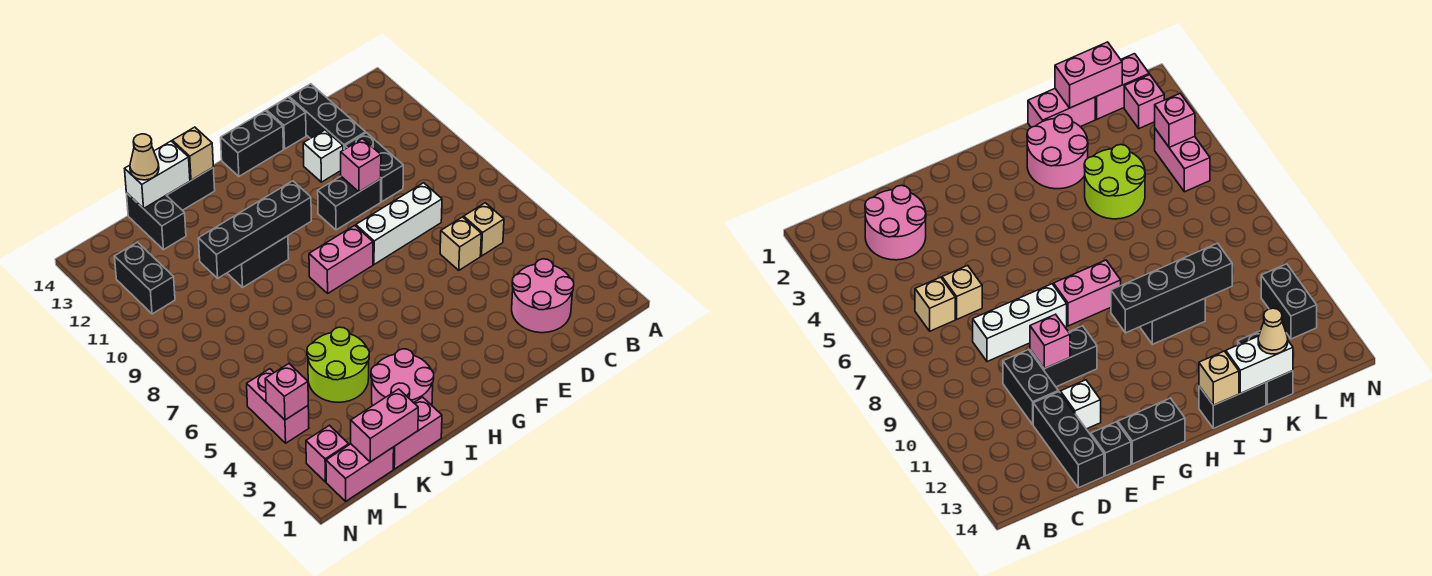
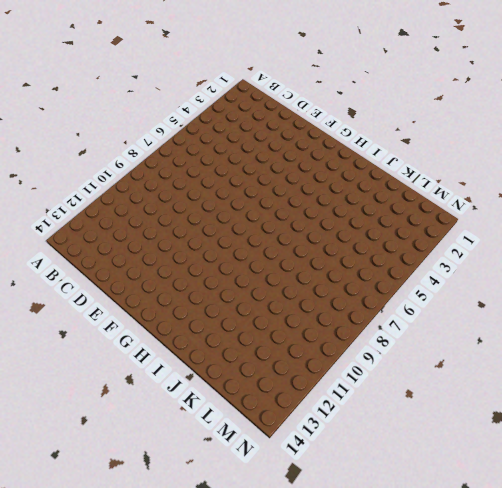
none -> pink round brick C2:D3 level 1
none -> tan brick C6 level 1
none -> tan brick D6 level 1

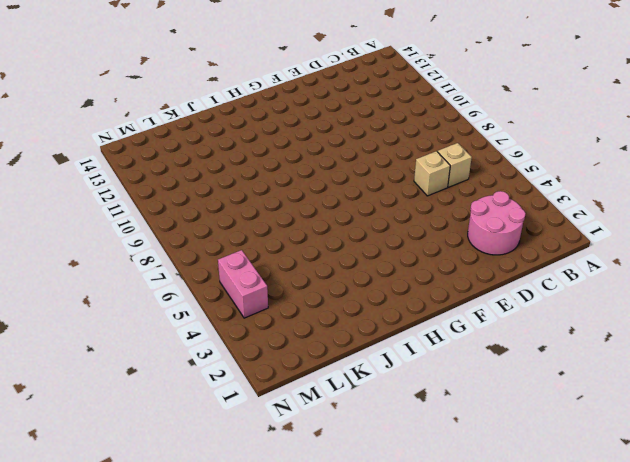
none -> white brick D8:F8 level 1
none -> black brick D10:D11 level 1
none -> black brick D12:D14 level 1

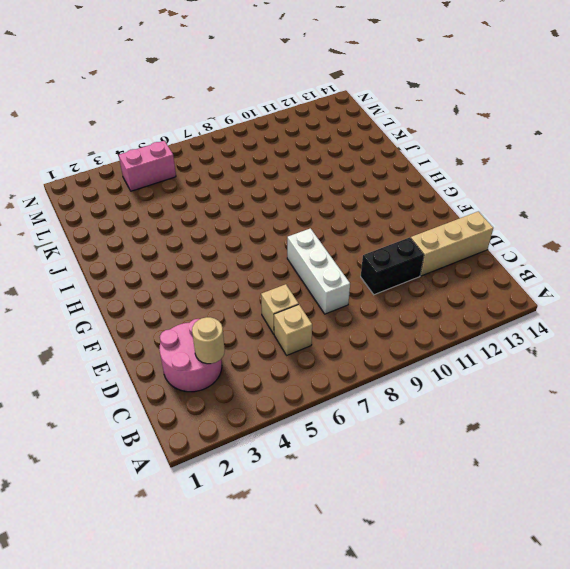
tan round brick C3 level 2 -> none
tan brick D12:D14 level 1 -> black brick D12:D14 level 1
none -> black brick E10:F10 level 1
none -> white brick E12 level 1
none -> black brick E14 level 1

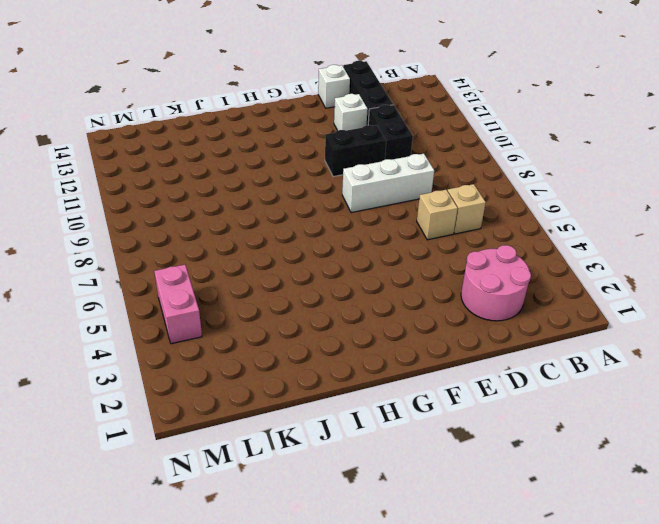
white brick E14 level 1 -> black brick E14 level 1
none -> black brick F14:G14 level 1
none -> pink brick G8:H8 level 1
none -> pink round brick I2:J3 level 1

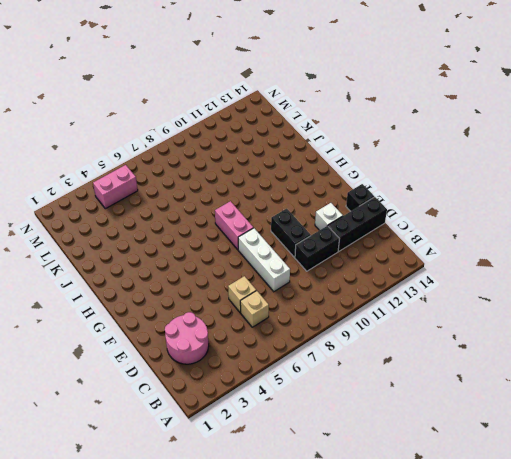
none -> black brick F14:G14 level 1
none -> pink round brick I2:J3 level 1
none -> black brick I10:J10 level 1

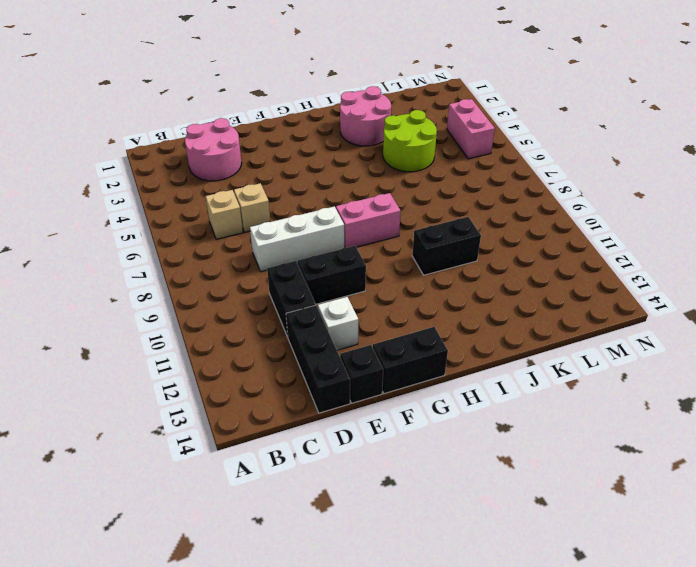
none -> black brick I14:J14 level 1
none -> pink brick J1:K1 level 1
none -> black brick K13:K14 level 1

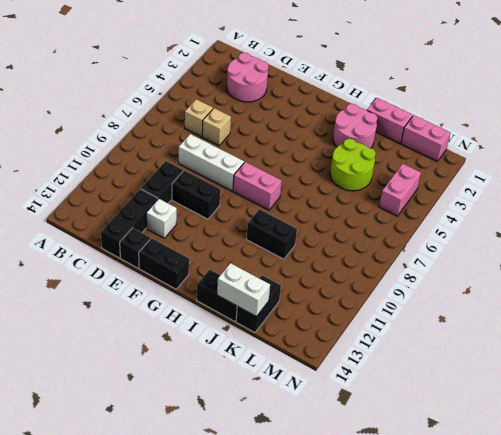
none -> pink brick M2 level 1
none -> black brick M11:M12 level 1
none -> pink brick E10 level 2

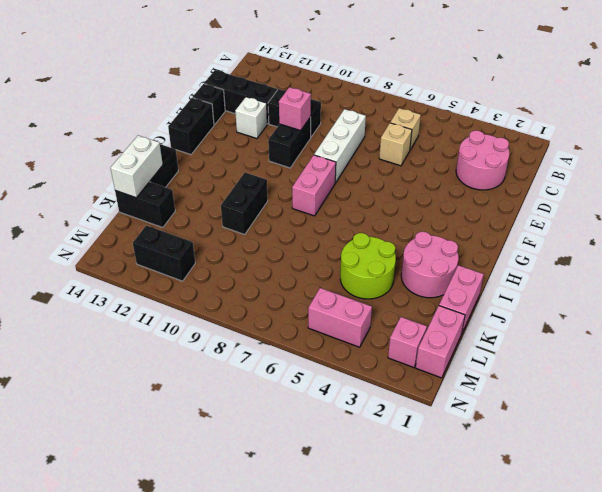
none -> black brick H10:K10 level 2
none -> tan brick I14 level 2
none -> pink brick K1:L1 level 2

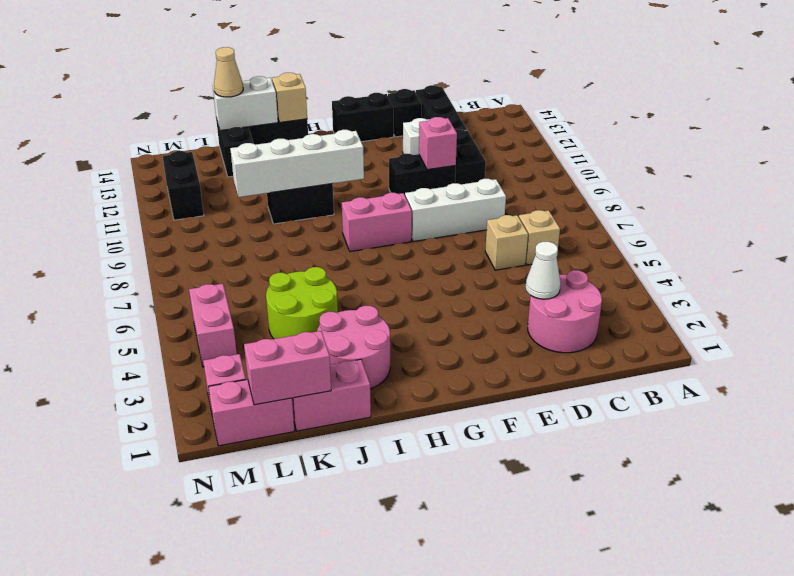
white cone D3 level 2 -> none
white brick H10:K10 level 2 -> black brick H10:K10 level 2
none -> pink brick M4 level 2

